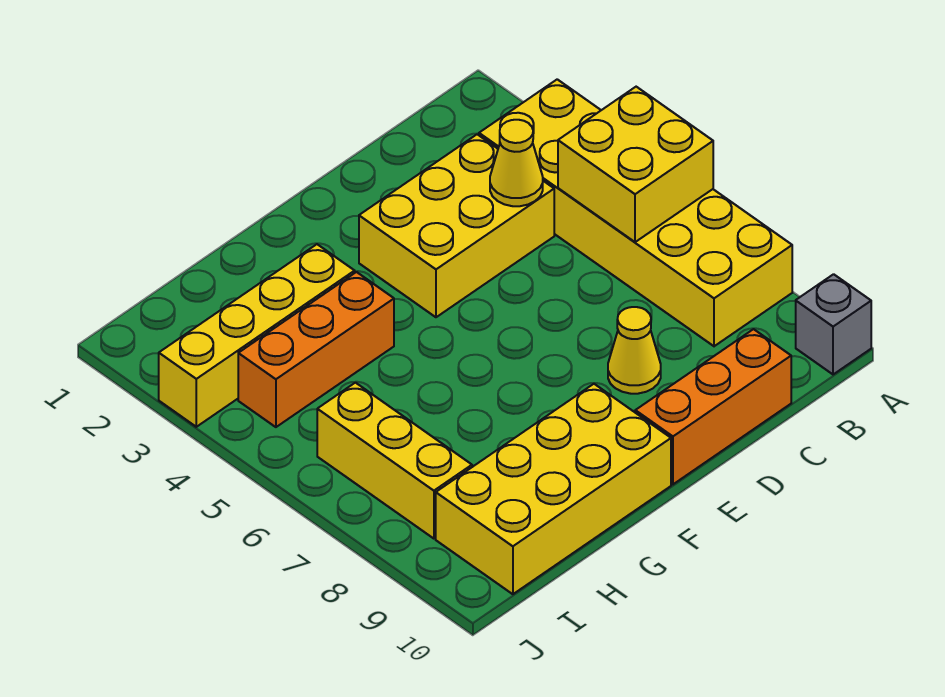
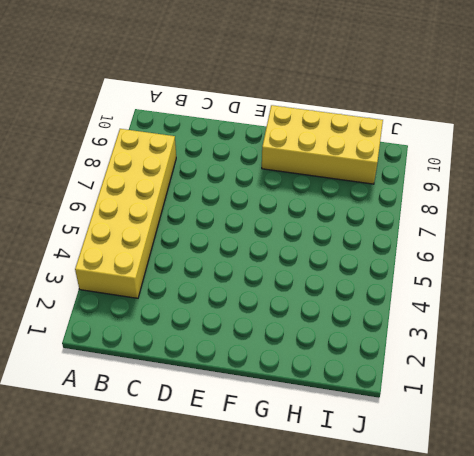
none -> grey brick A10 level 1
none -> yellow brick C3:E4 level 1

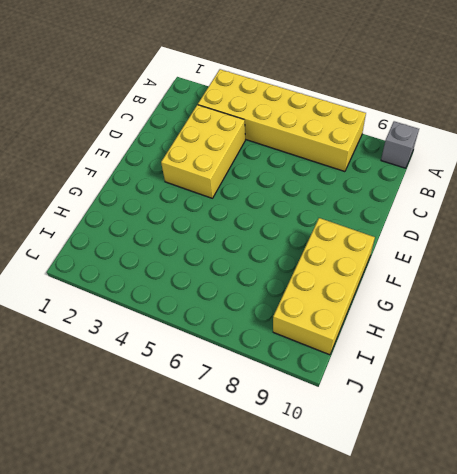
none -> orange brick C10:E10 level 1
none -> yellow cone D8 level 1

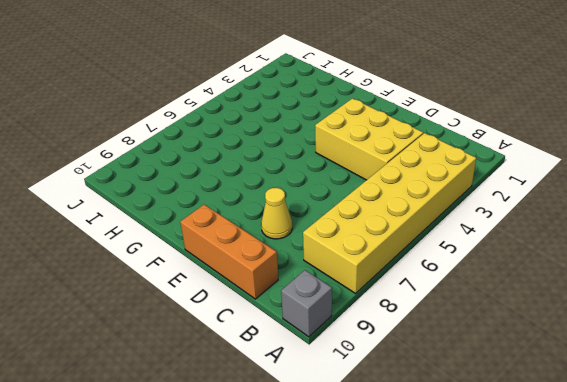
none -> yellow brick F9:I10 level 1
none -> yellow brick G3:J3 level 1

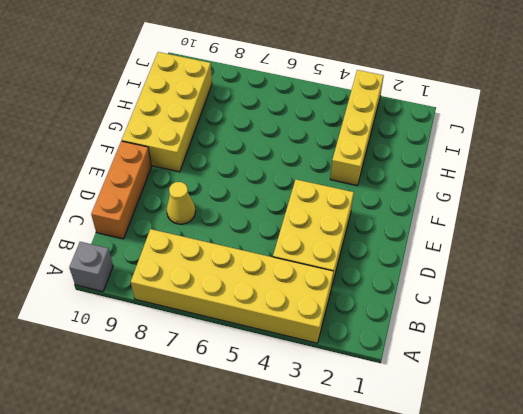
none -> orange brick G4:I4 level 1
none -> yellow brick I6:I8 level 1

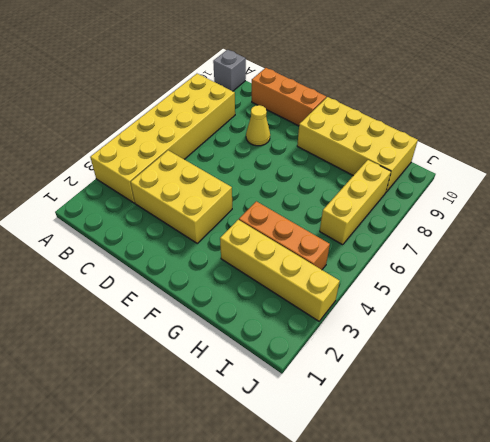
none -> yellow brick A5:B6 level 2
none -> yellow cone C4 level 2

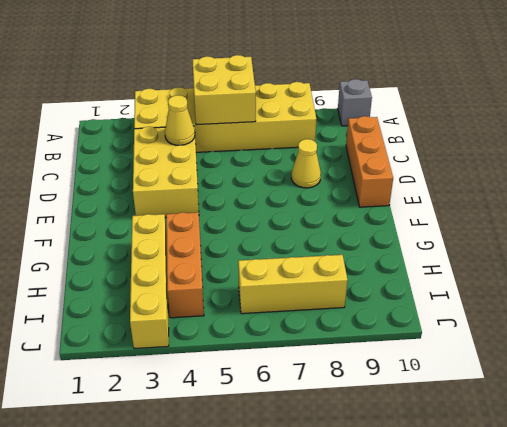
none -> yellow brick F9:I10 level 1

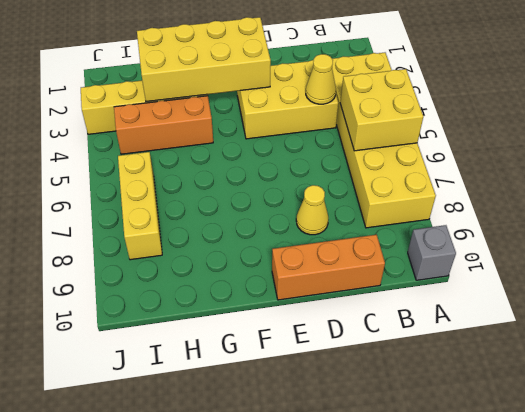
yellow brick E2:H3 level 2 -> yellow brick F9:I10 level 1

